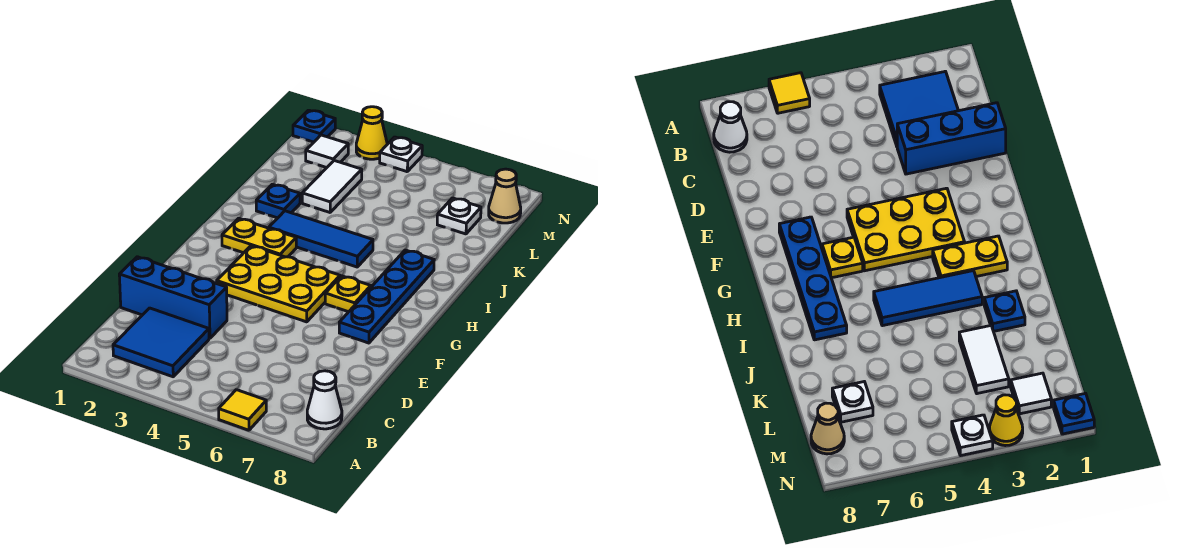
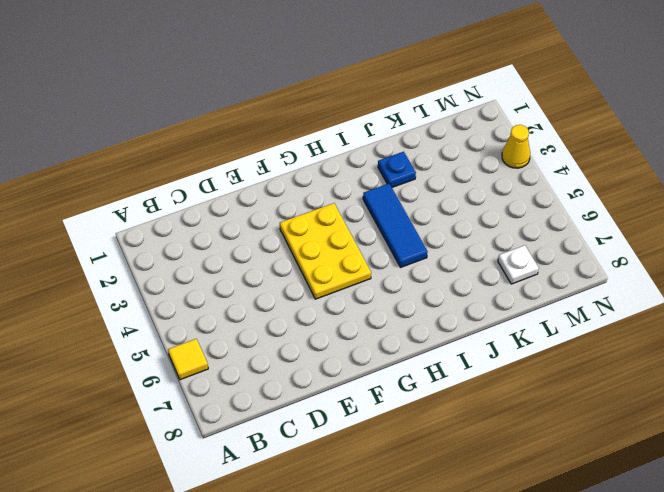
none -> blue tile B2:C3 level 1
none -> white cone B8 level 1
none -> blue brick D1:D3 level 1

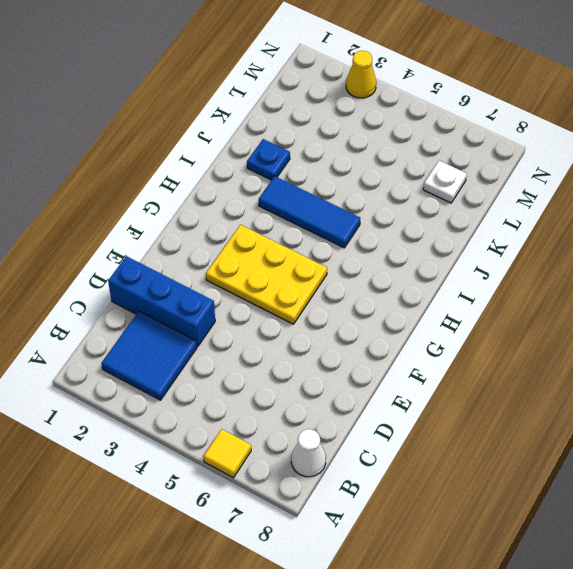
none -> blue plate F7:I7 level 1
none -> yellow plate G6 level 1
none -> yellow plate H2:H3 level 1

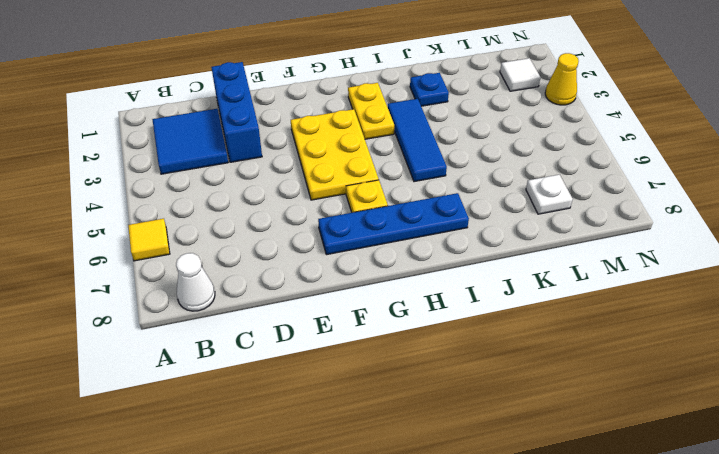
none -> white tile K3:L3 level 1
none -> tan cone M8 level 1
none -> blue plate N1 level 1

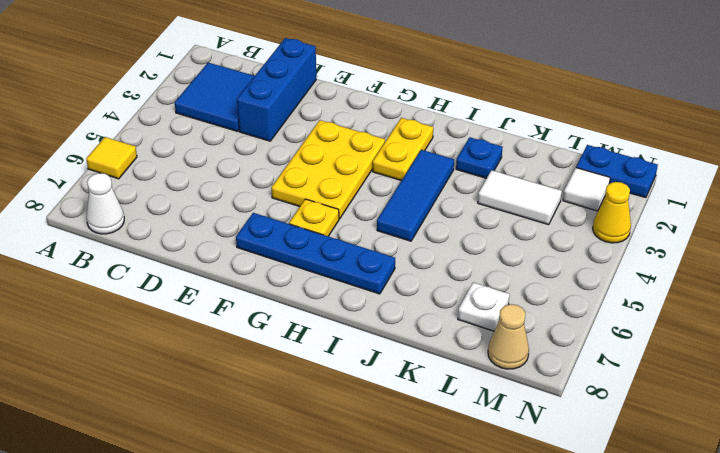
blue plate M1:N1 level 1 -> blue plate N1 level 1
none -> white plate N4 level 1

